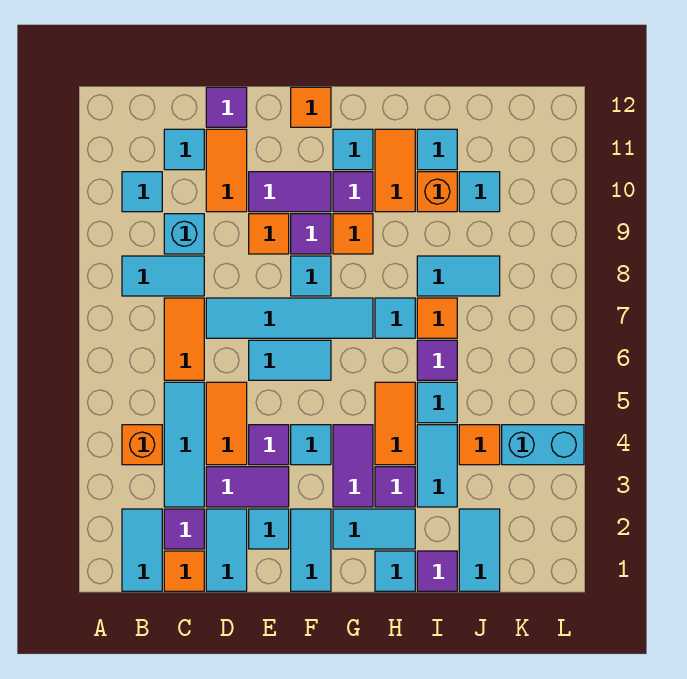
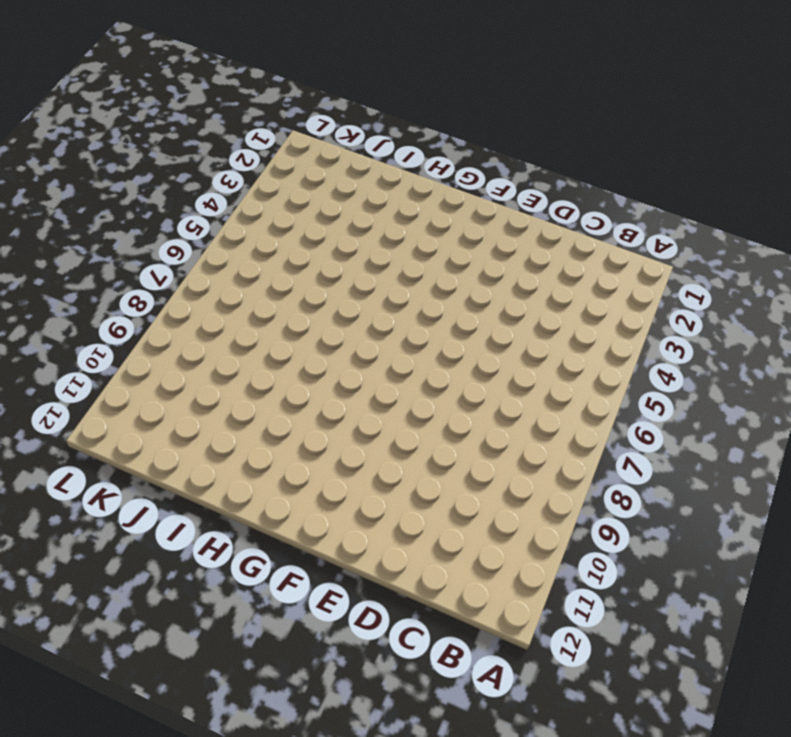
none -> cyan tile B1:B2 level 1
none -> orange brick B4 level 1
none -> cyan tile B8:C8 level 1
none -> cyan tile B10 level 1

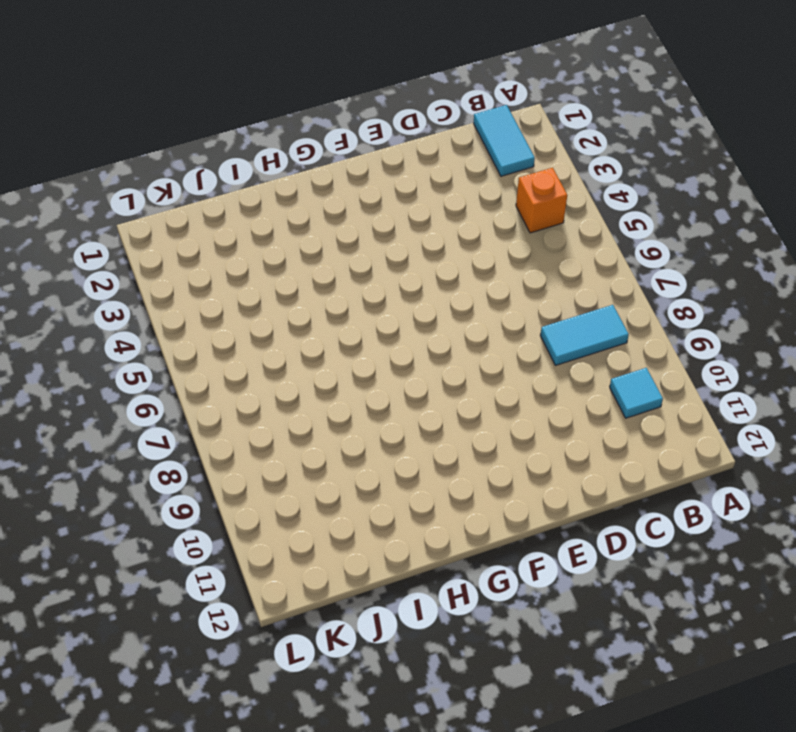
none -> orange tile C1 level 1
none -> purple tile C2 level 1
none -> cyan tile C3:C5 level 1
none -> orange tile C6:C7 level 1

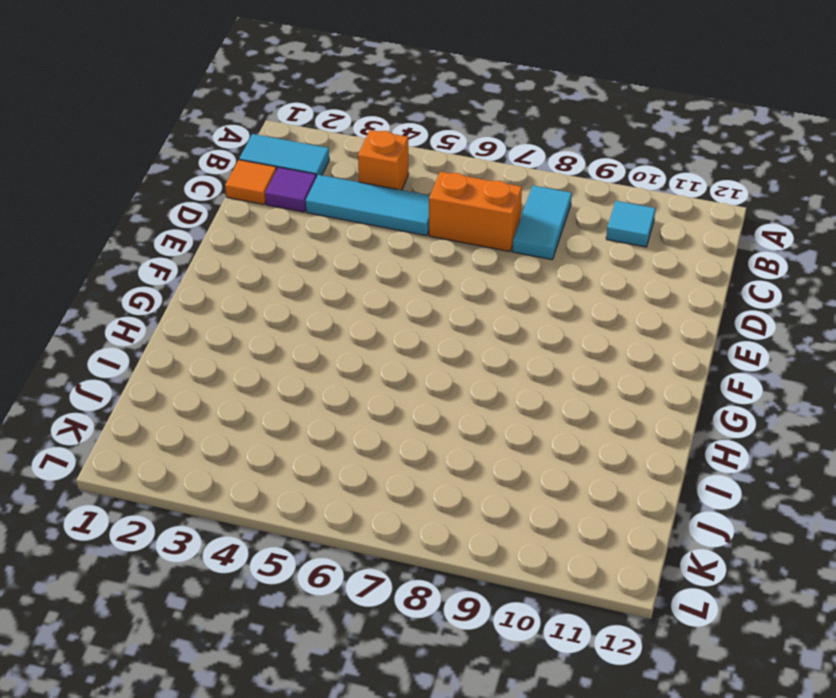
orange brick C6:C7 level 1 -> orange tile C6:C7 level 1
none -> cyan brick C9 level 1
none -> cyan tile C11 level 1
none -> cyan tile D1:D2 level 1
none -> purple tile D3:E3 level 1

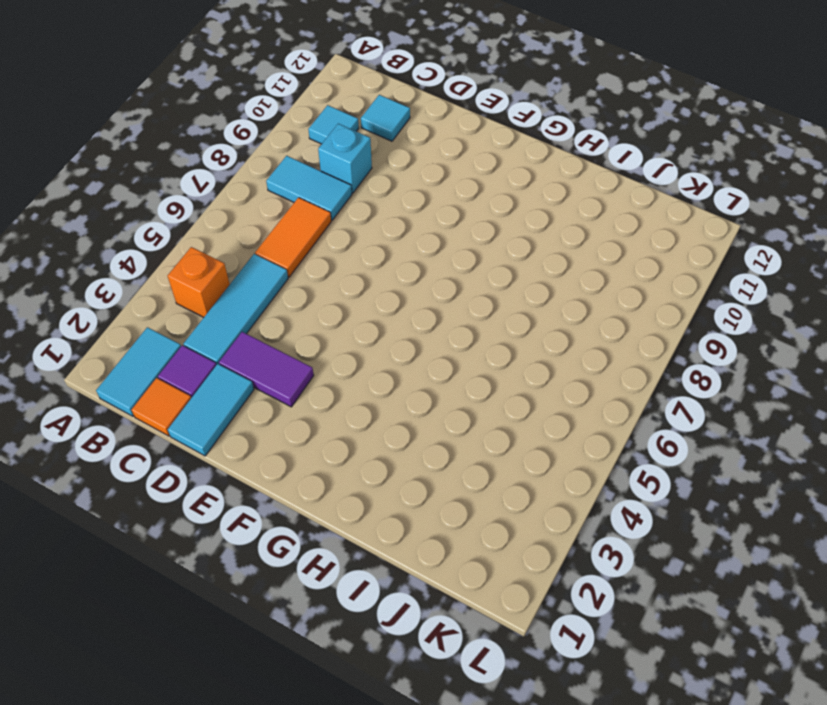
none -> orange tile D4:D5 level 1
none -> cyan tile D7:G7 level 1
none -> orange tile D10:D11 level 1
none -> purple tile D12 level 1

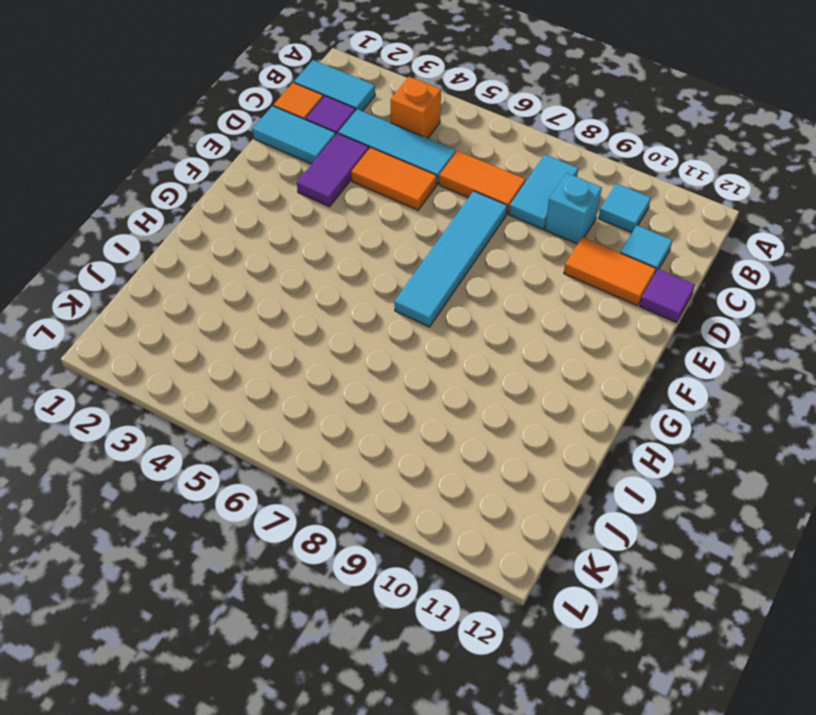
none -> cyan tile E2 level 1
none -> purple tile E4 level 1
none -> cyan tile E6:F6 level 1
none -> orange tile E9 level 1

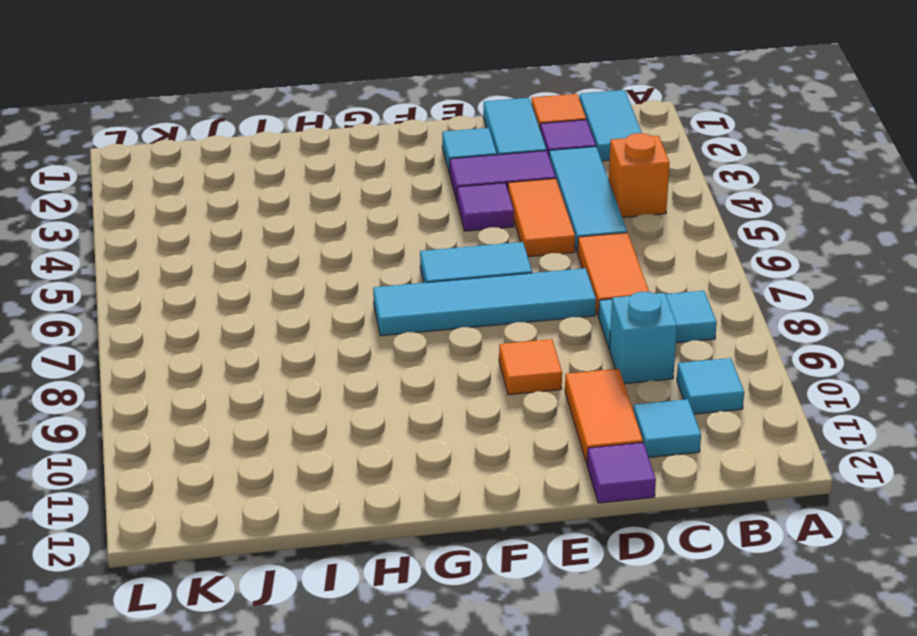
none -> purple tile E10:F10 level 1
none -> cyan tile F1:F2 level 1
none -> cyan tile F4 level 1
none -> cyan tile F8 level 1

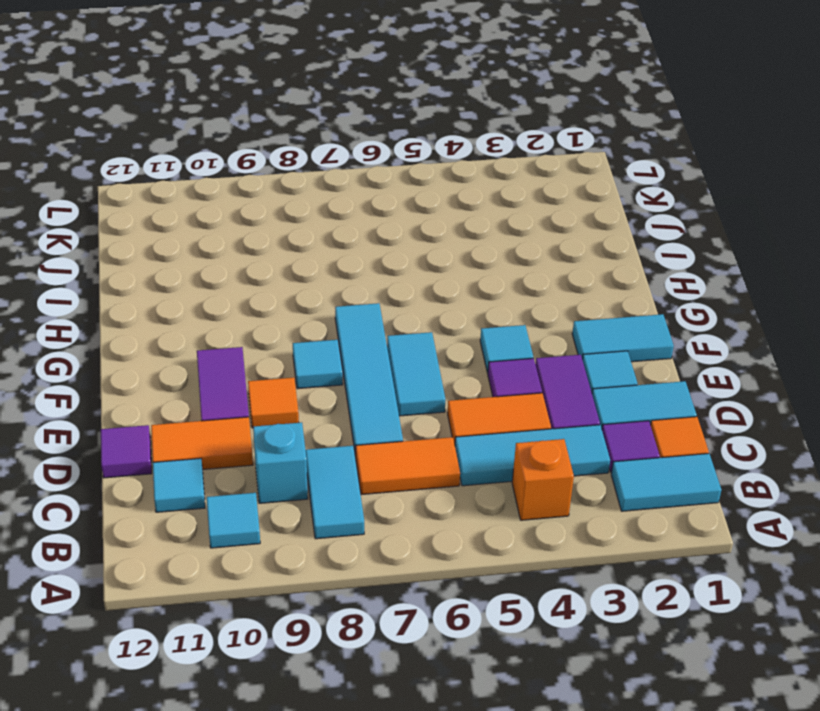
none -> purple tile F9 level 1
none -> orange tile F12 level 1
none -> cyan tile G2:H2 level 1
none -> purple tile G3:G4 level 1

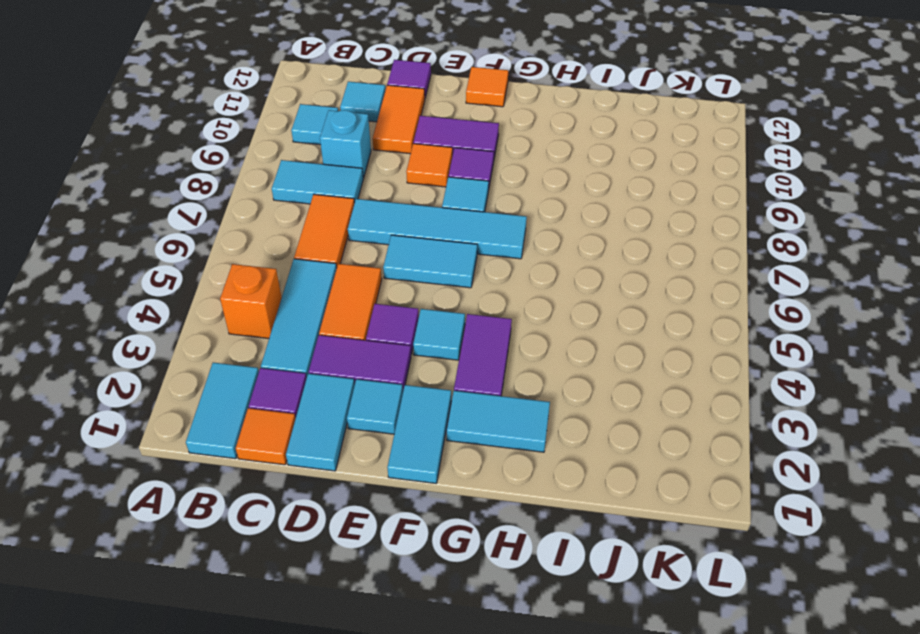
none -> orange tile G9 level 1
none -> purple tile G10 level 1
none -> cyan tile G11 level 1
none -> cyan tile H1 level 1

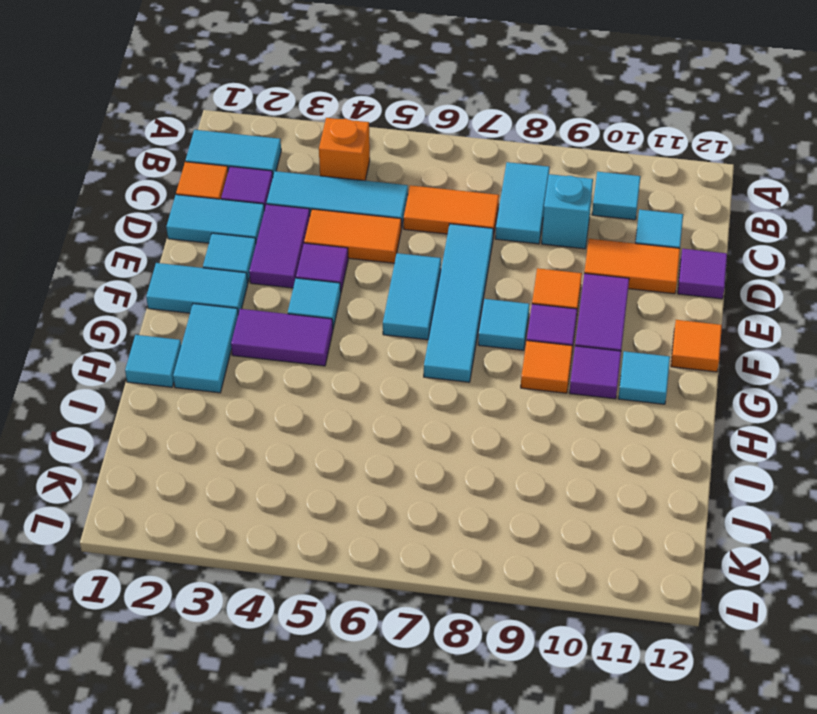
none -> purple tile H3 level 1
none -> orange tile H4:H5 level 1
none -> cyan tile H7 level 1
none -> orange tile H10:H11 level 1

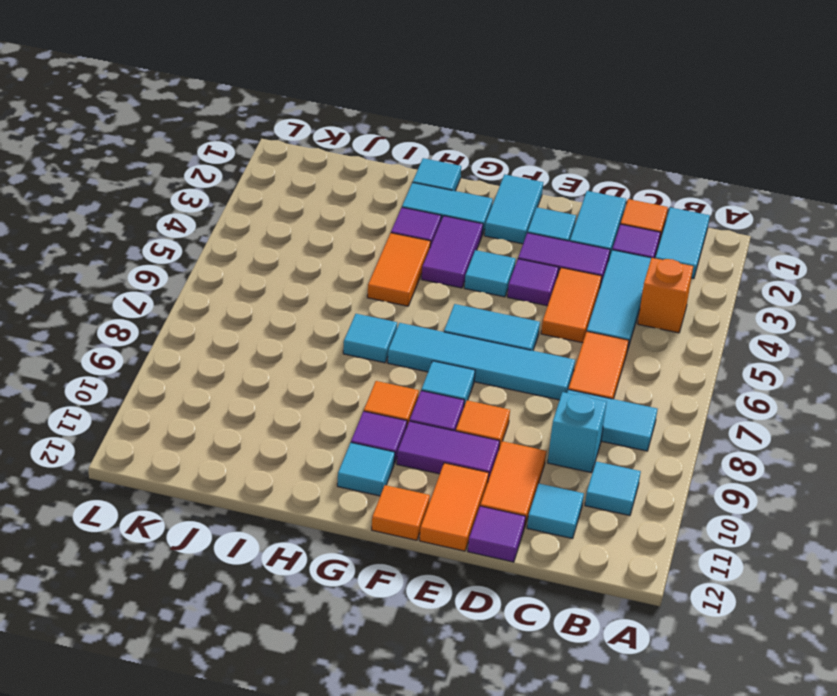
orange tile E11:E12 level 1 -> orange tile H10:H11 level 1
none -> purple tile I1 level 1
none -> cyan tile I3:I4 level 1
none -> cyan tile I5 level 1
none -> purple tile I6 level 1

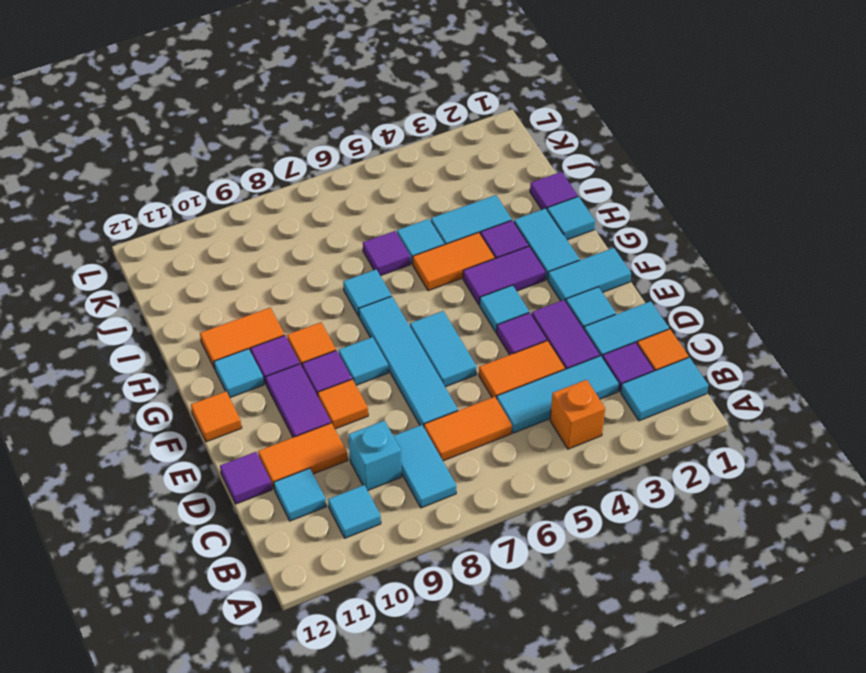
none -> orange tile I7 level 1
none -> cyan tile I8:J8 level 1
none -> orange brick I10 level 1
none -> cyan tile I11 level 1

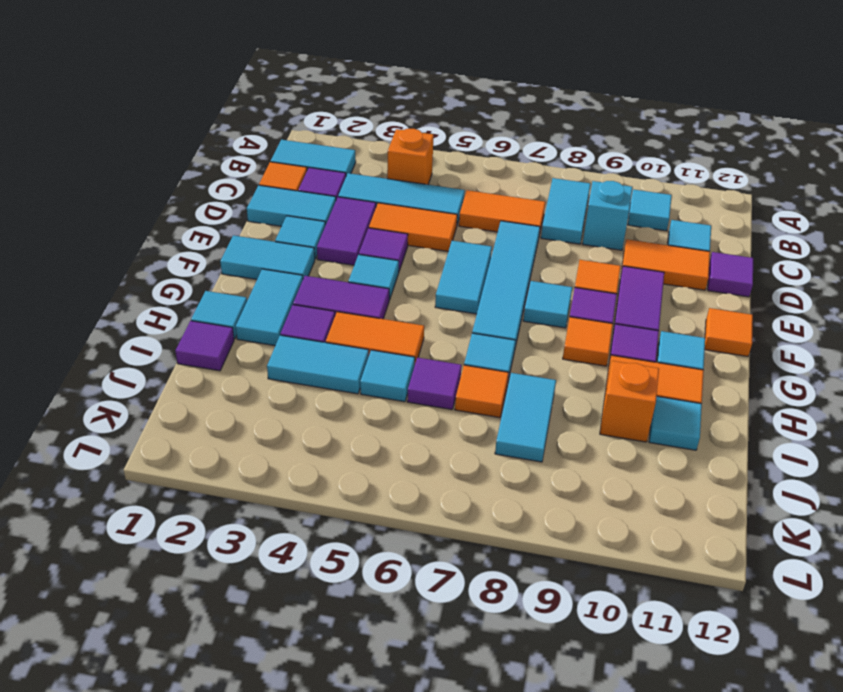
none -> cyan tile J1:J2 level 1
none -> orange tile J4 level 1
none -> cyan tile J10 level 1
none -> cyan brick K4:L4 level 1

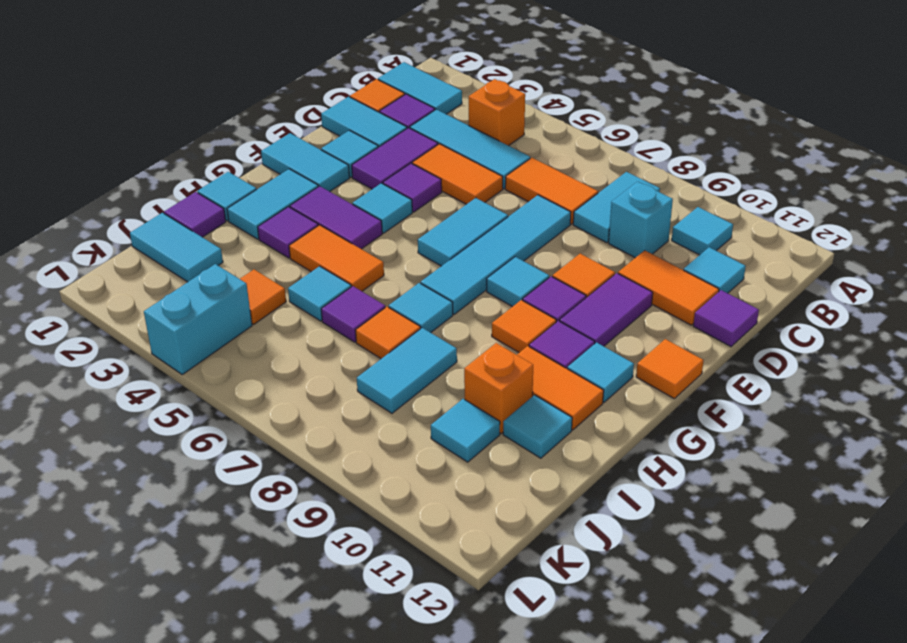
none -> cyan tile I3:I4 level 1

